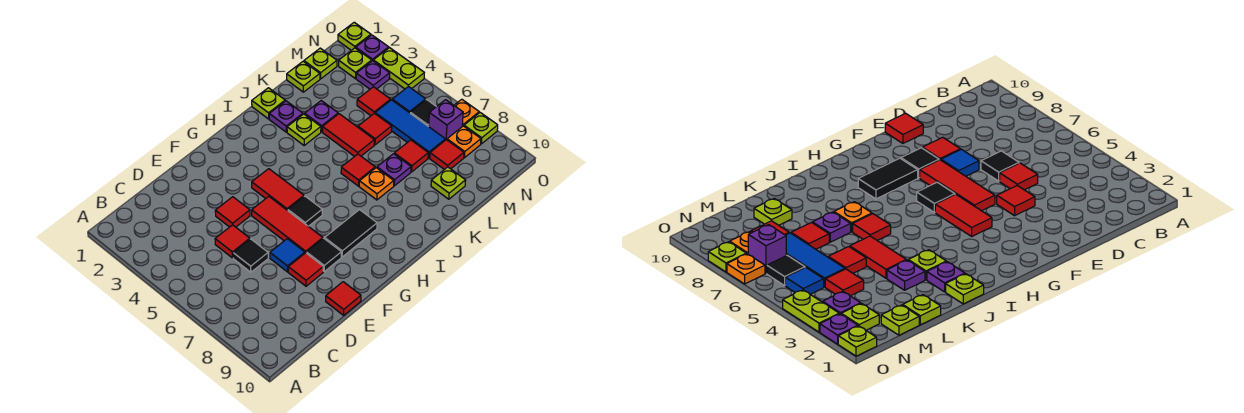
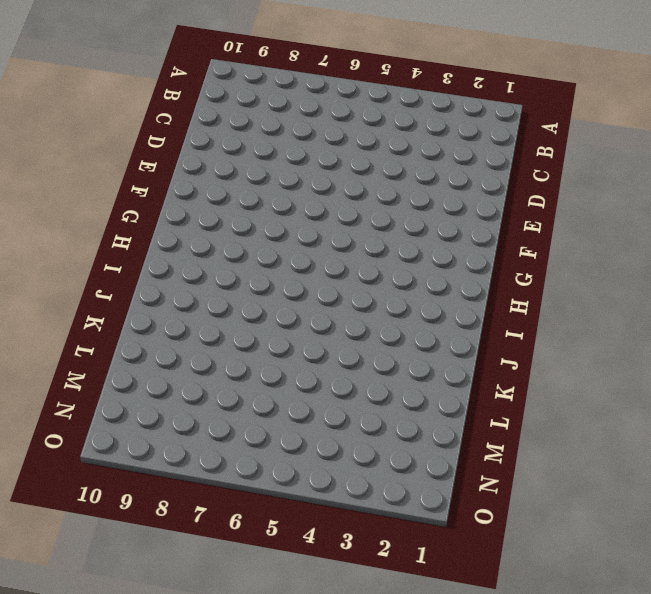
none -> red tile D5 level 1
none -> black tile D6 level 1
none -> red tile E4 level 1
none -> blue tile E7 level 1

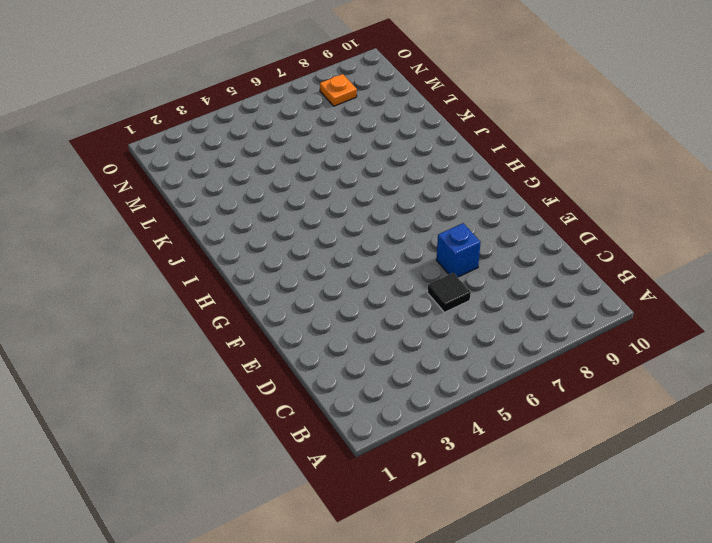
blue brick E7 level 1 -> blue tile E7 level 1
none -> red tile D5 level 1
none -> red tile E4 level 1
none -> red tile E8 level 1
none -> red tile E10 level 1

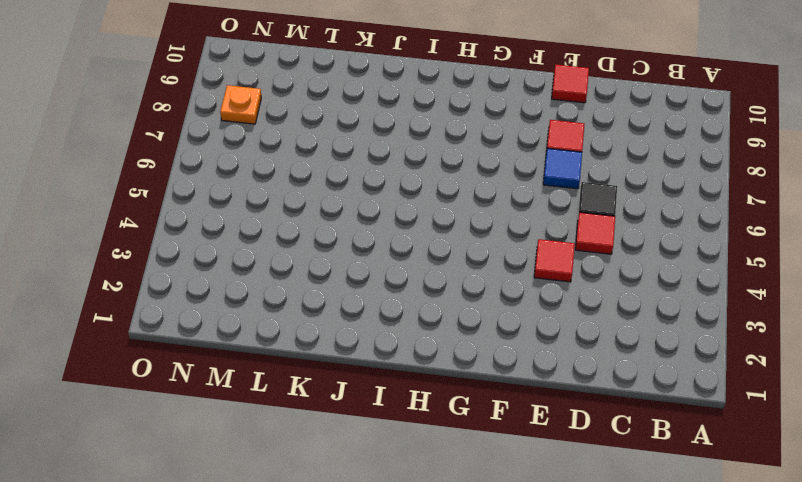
none -> red tile F5:F7 level 1
none -> black tile F8 level 1
none -> red tile G4:G5 level 1
none -> black tile G6 level 1

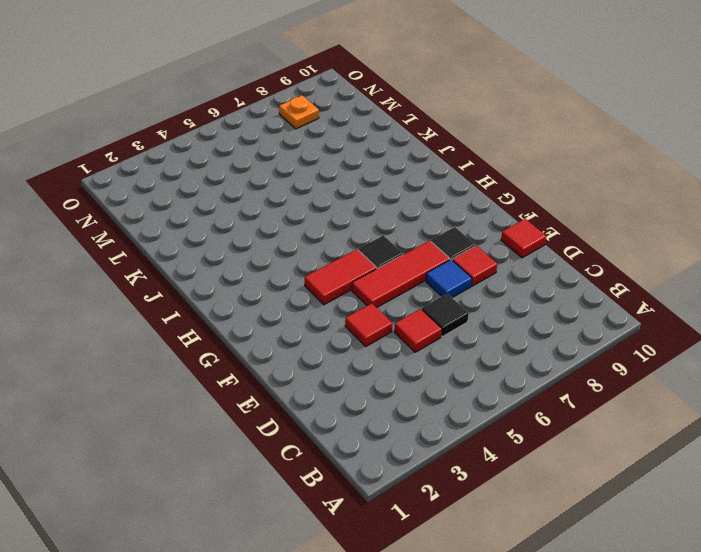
none -> black tile G8:H8 level 1
none -> lime plate J1 level 1
none -> purple plate J2 level 1
none -> lime plate J3 level 1

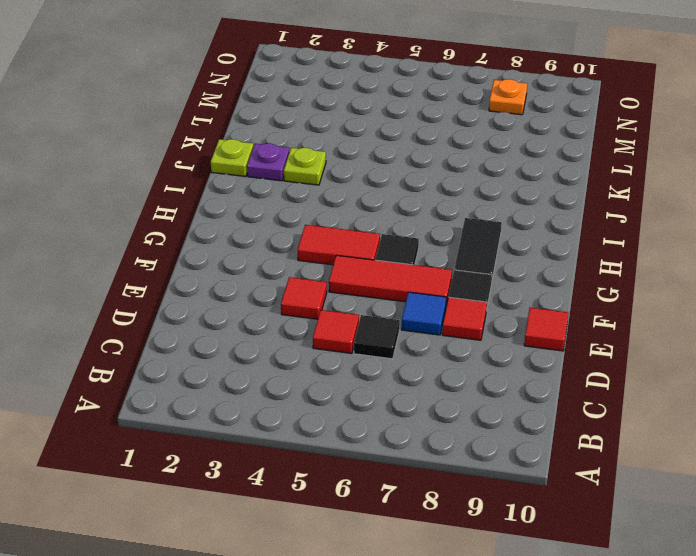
none -> red tile J6 level 1
none -> orange plate J7 level 1
none -> purple plate K3 level 1
none -> red tile K4:K5 level 1

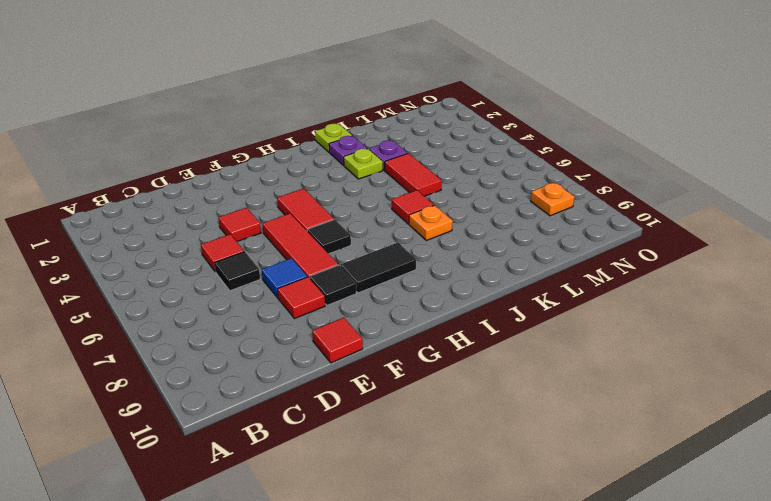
none -> purple plate K7 level 1
none -> lime plate L1 level 1
none -> red tile L5 level 1
none -> red tile L7 level 1

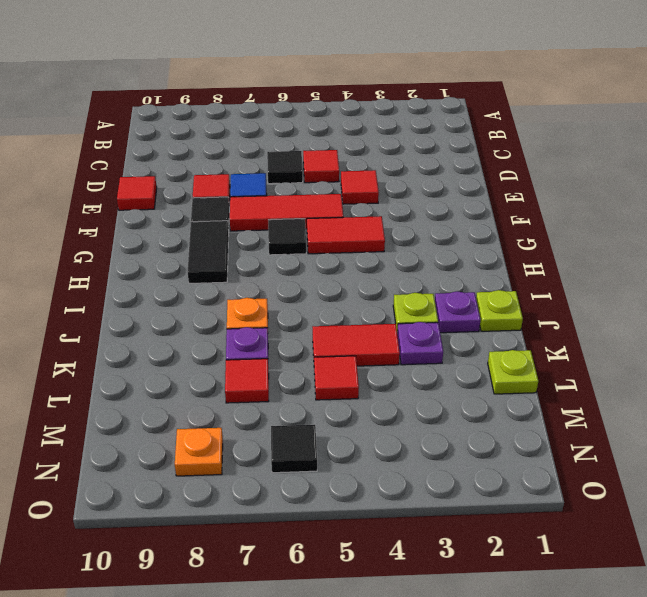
none -> red tile J6 level 1
none -> lime plate L9 level 1
none -> lime plate M1 level 1
none -> red tile M4 level 1

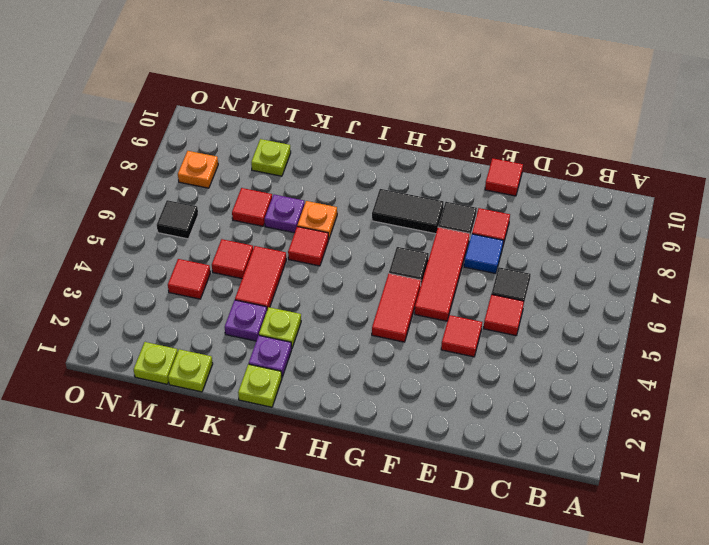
none -> blue tile M5:M7 level 1
none -> red tile M8 level 1
none -> lime plate N2 level 1
none -> purple plate N3 level 1

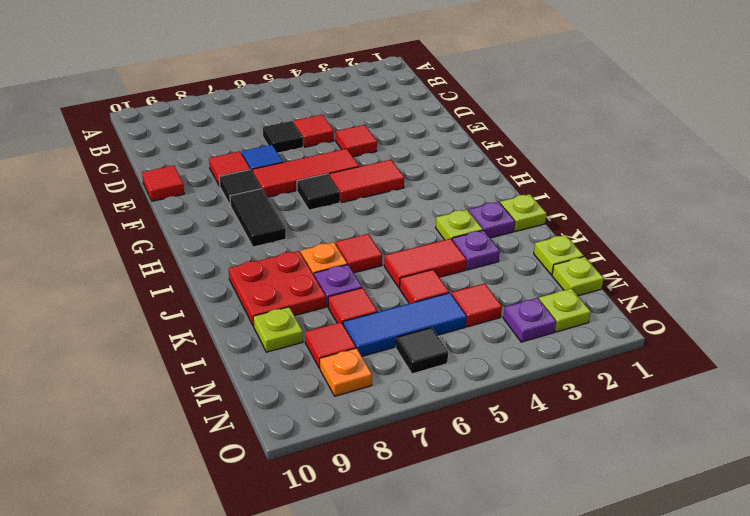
red plate J8:K9 level 1 -> none
none -> blue tile N5 level 1
none -> purple brick N7 level 1
none -> lime plate O1 level 1
none -> purple plate O2 level 1

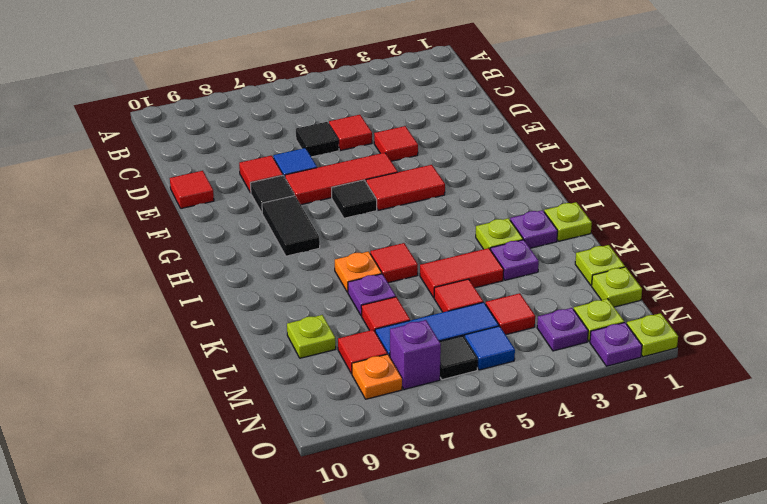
none -> lime plate O3:O4 level 1
none -> orange plate O7 level 1
none -> lime plate O8 level 1

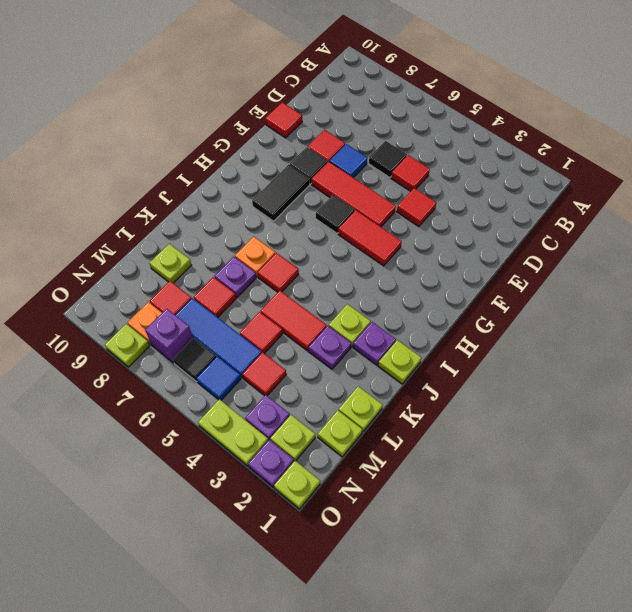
none -> orange plate O7 level 1

